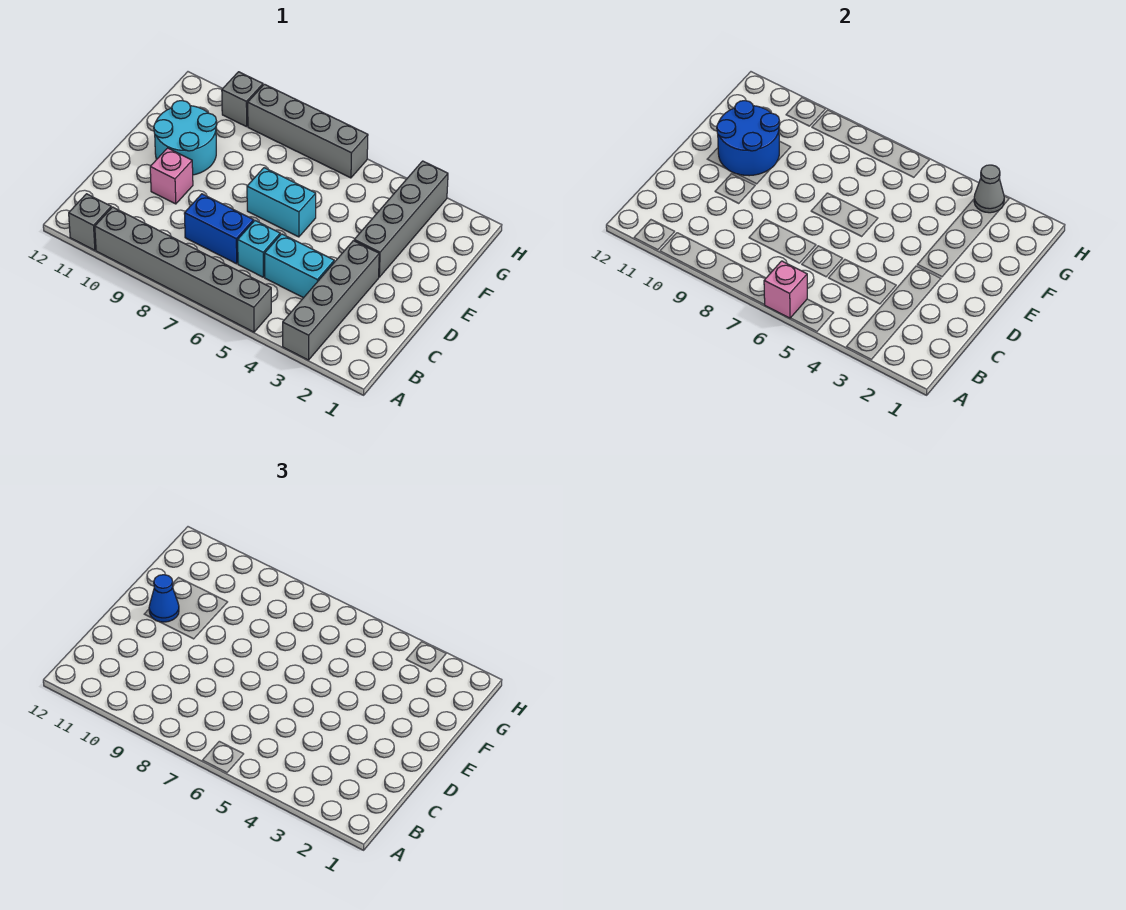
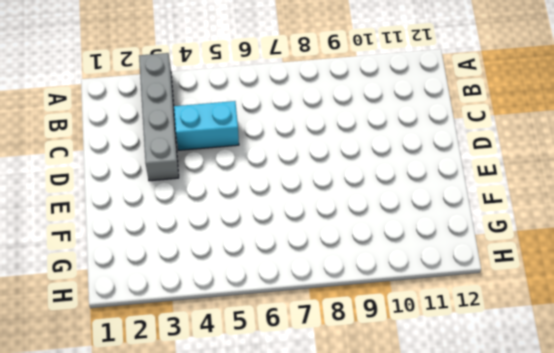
none -> grey brick A5:A10 level 1
none -> grey brick A11 level 1
none -> cyan brick C6 level 1

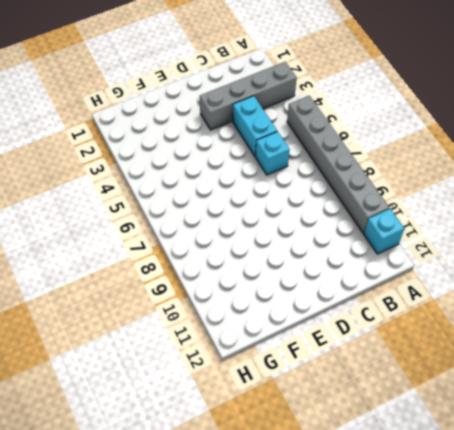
cyan brick A11 level 1 -> grey brick A11 level 1
none -> blue brick C7:C8 level 1
none -> pink brick D10 level 1
none -> grey brick E3:H3 level 1

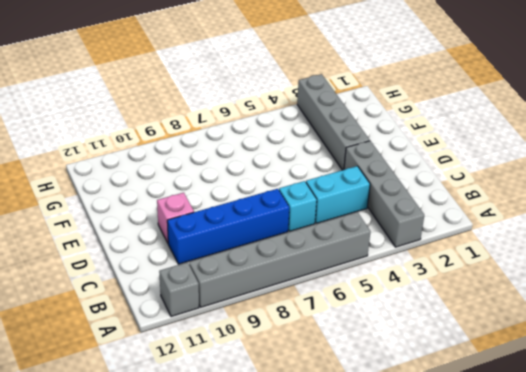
blue brick C7:C10 level 1 -> blue brick C7:C8 level 1
none -> cyan brick E6:E7 level 1
none -> cyan round brick E10:F11 level 1
none -> grey brick H6:H9 level 1

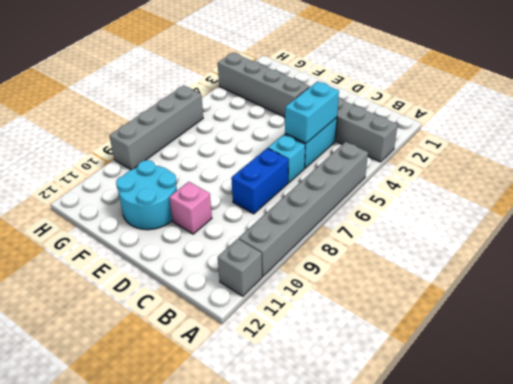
cyan brick C4:C5 level 2 -> cyan brick E6:E7 level 1
none -> grey brick H10 level 1
none -> pink brick A6 level 2
none -> blue round brick E10:F11 level 2

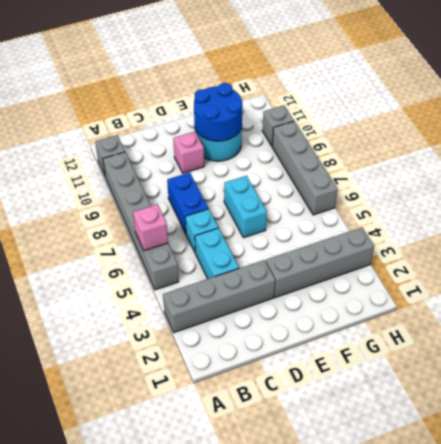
none -> grey cone H3 level 2
none -> blue cone E11 level 3

